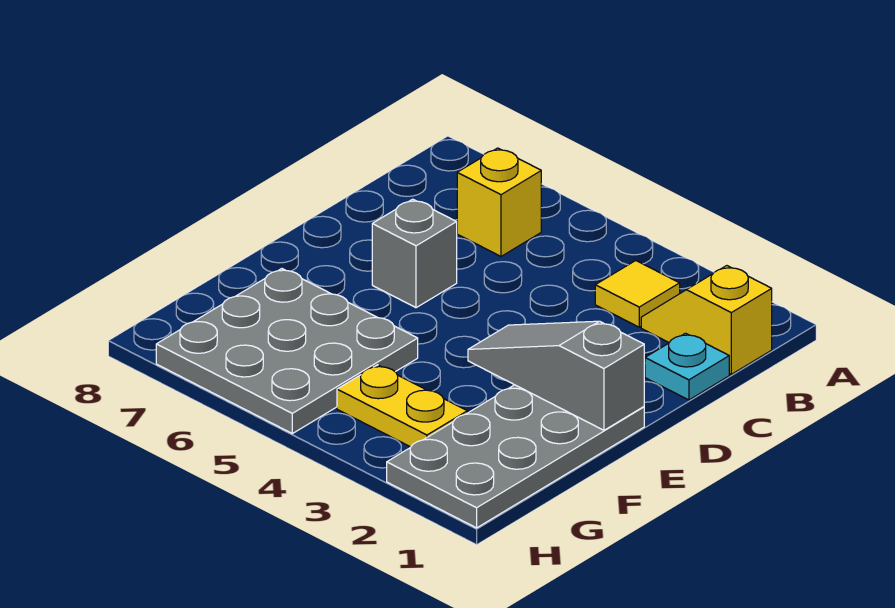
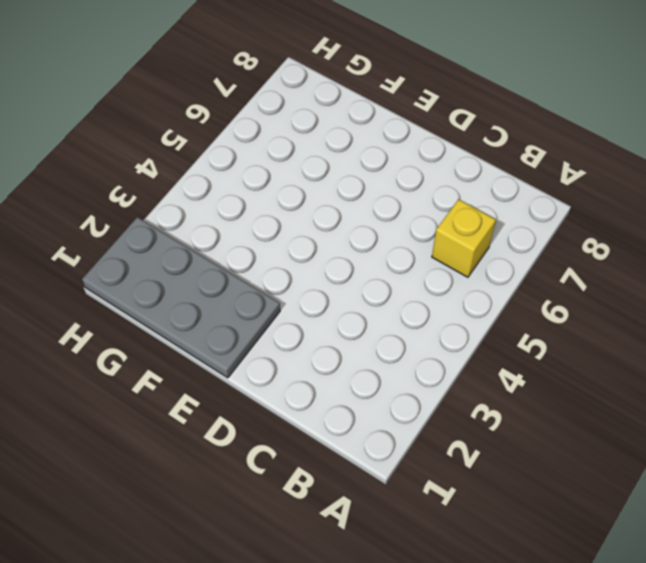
none -> yellow slope B1:B2 level 1 top 1
none -> yellow tile B3 level 1

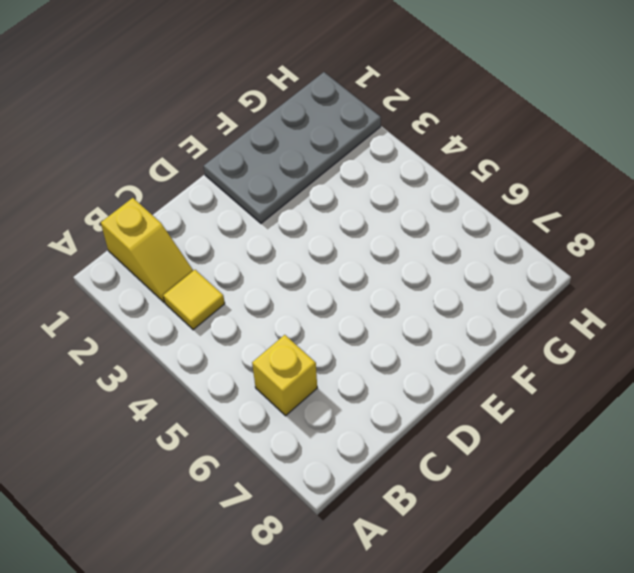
none -> cyan plate C1 level 1
none -> grey brick D6 level 1

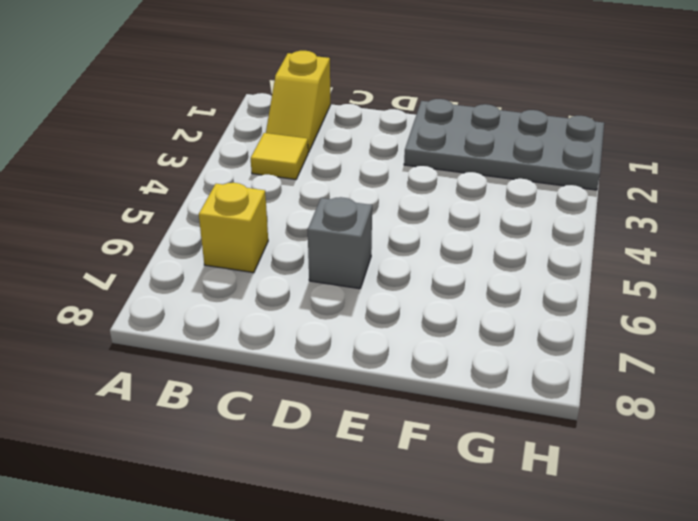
none -> cyan plate C1 level 1
none -> grey plate F5:H7 level 1

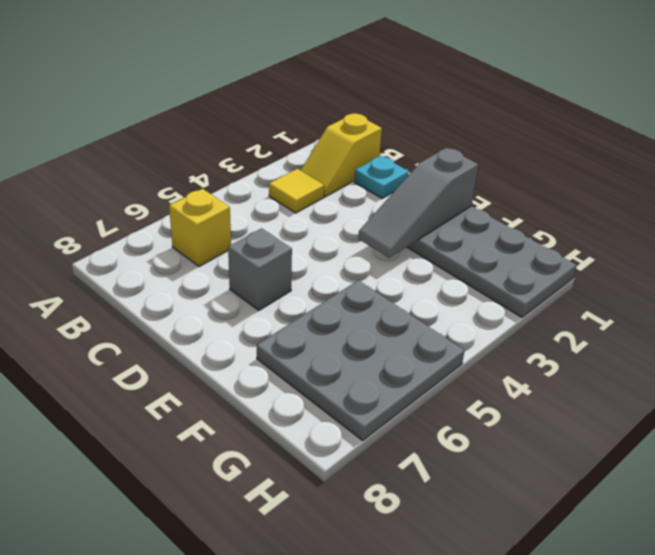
none -> yellow plate G3:G4 level 1

